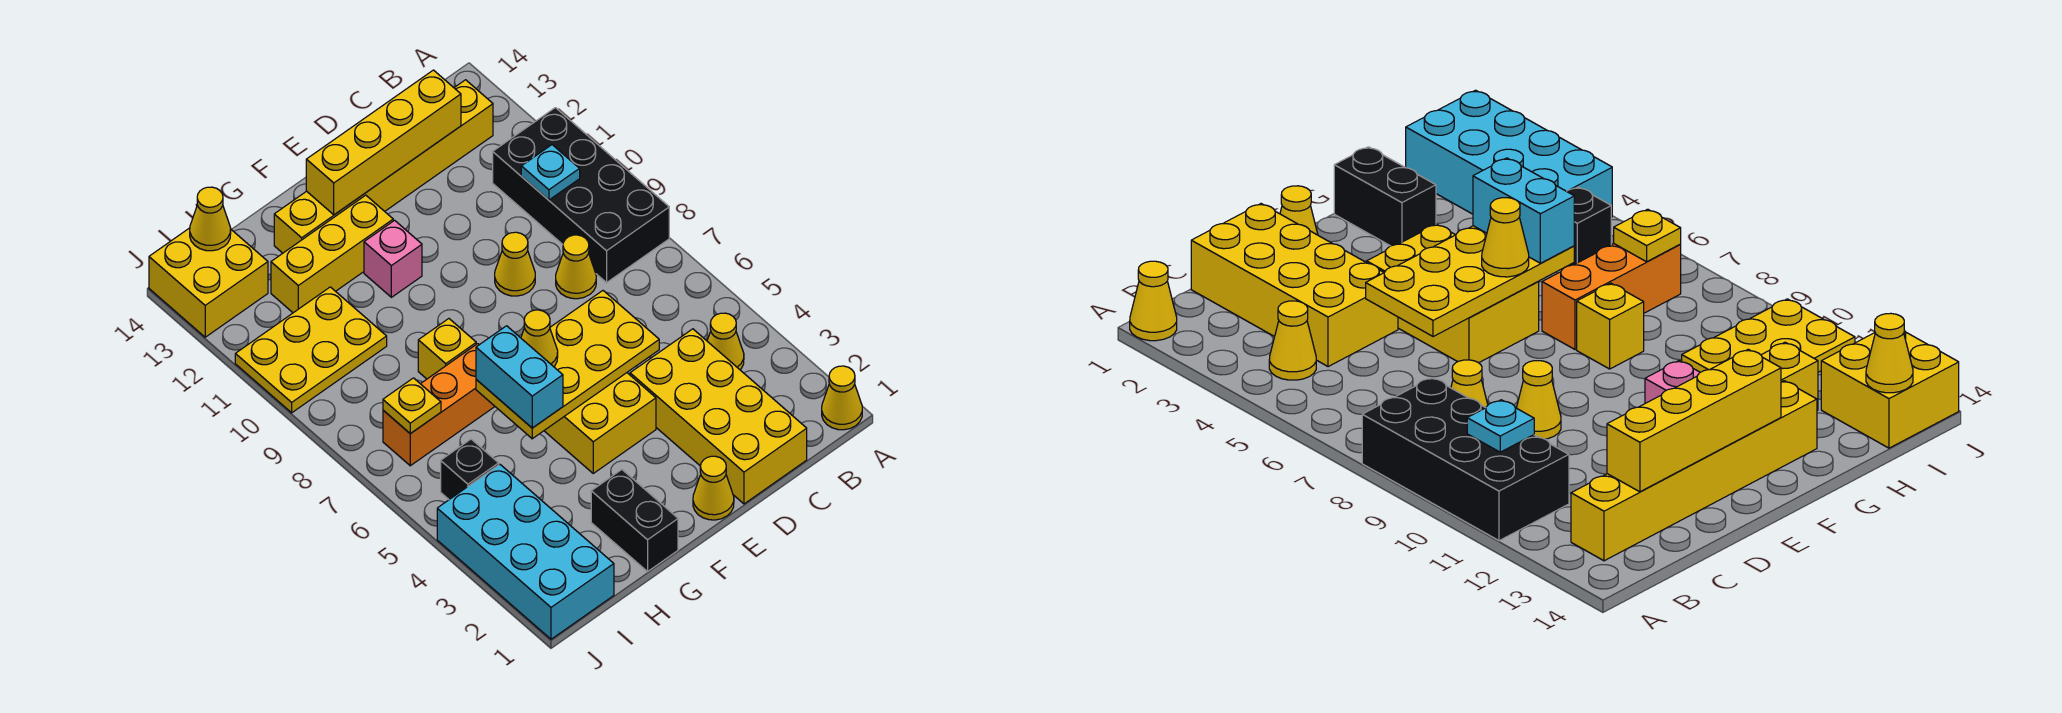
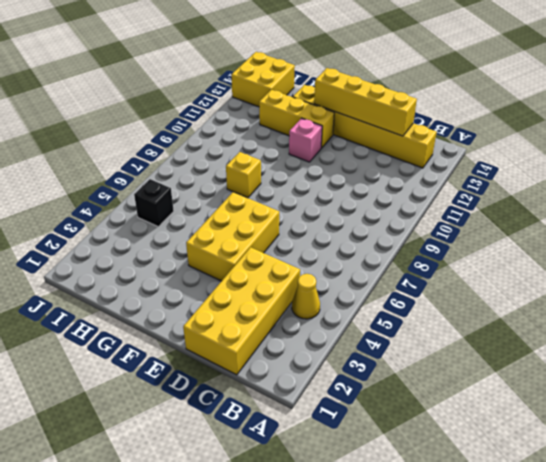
none -> yellow cone A1 level 1
none -> black brick A8:B11 level 1
none -> yellow cone C8 level 1

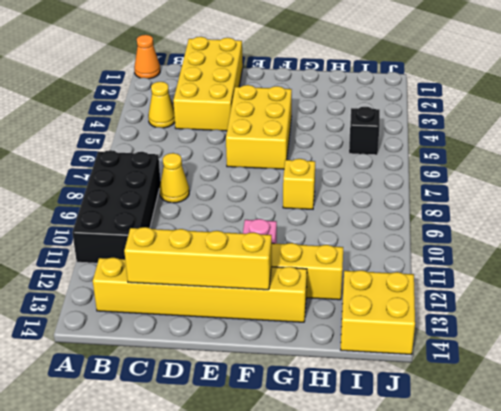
orange cone A1 level 1 -> yellow cone A1 level 1
none -> yellow cone D9 level 1
none -> yellow cone E1 level 1
none -> black brick G1:G2 level 1

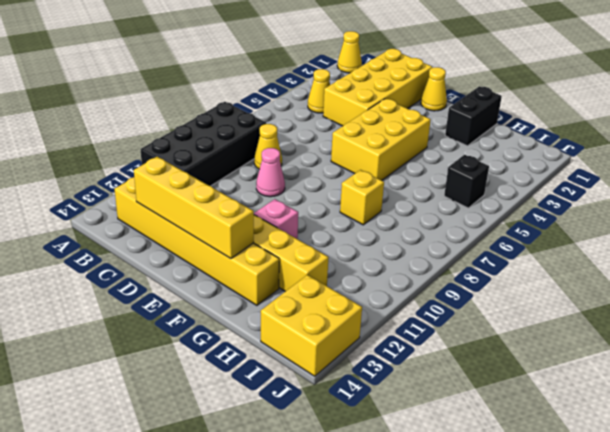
pink cone D9 level 1 -> yellow cone D9 level 1
none -> orange brick G7:I7 level 1
none -> yellow plate H10:J11 level 1
none -> cyan brick I1:J4 level 1

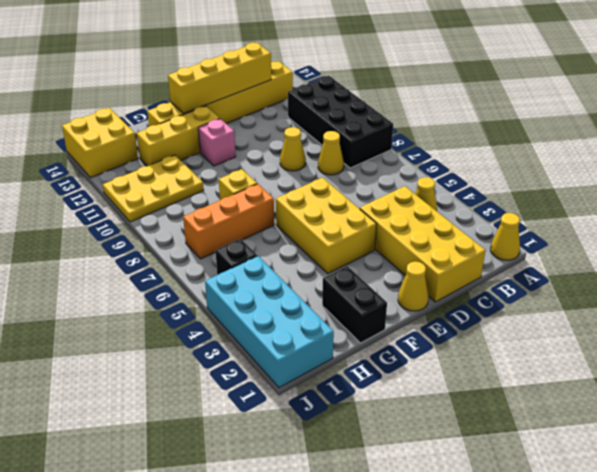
none -> cyan plate B10 level 2
none -> yellow plate D5:G6 level 2
none -> yellow plate I7 level 2

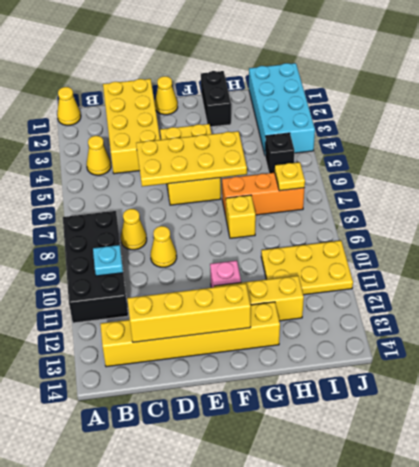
none -> yellow brick I13:J14 level 1
none -> yellow cone I14 level 2
none -> yellow cone F6 level 3

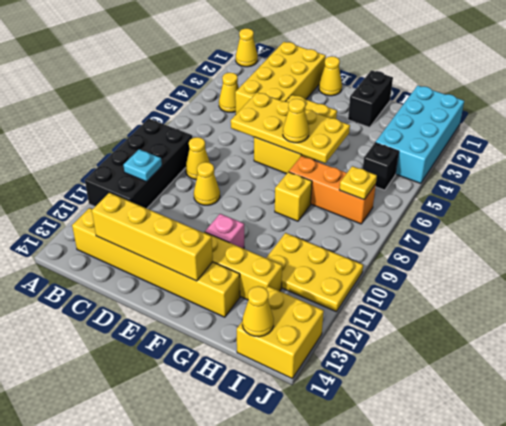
none -> cyan brick G5:G6 level 3

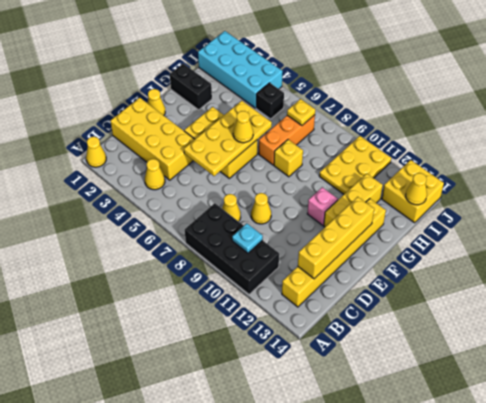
none -> cyan brick G5:G6 level 3

